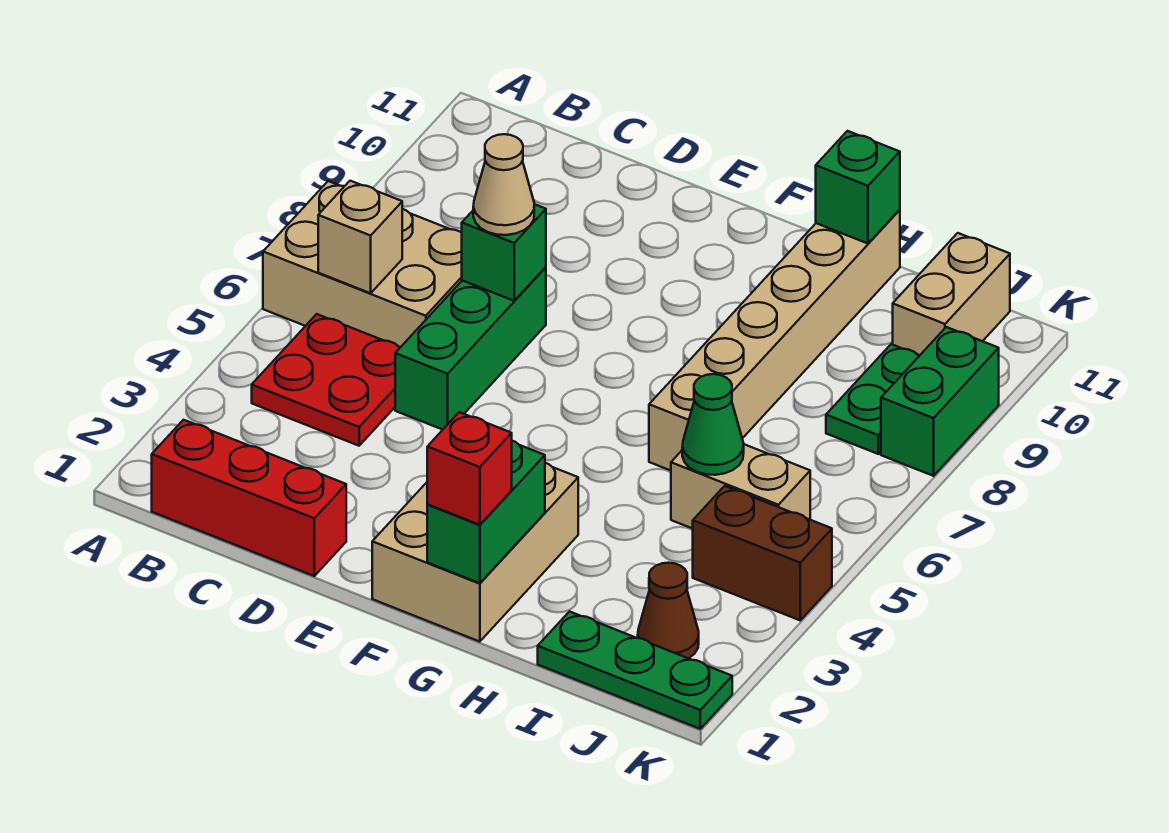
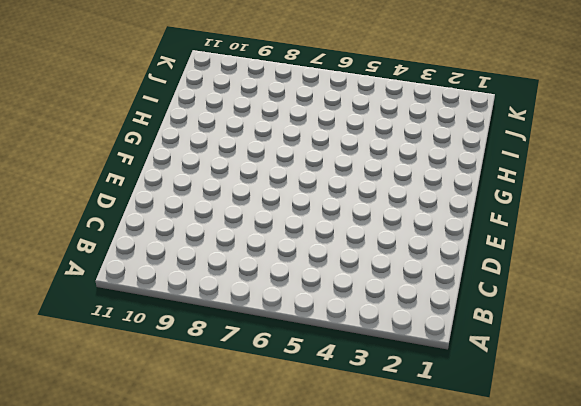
none -> tan brick A6:C7 level 1
none -> red brick B1:D1 level 1
none -> red plate B4:C5 level 1

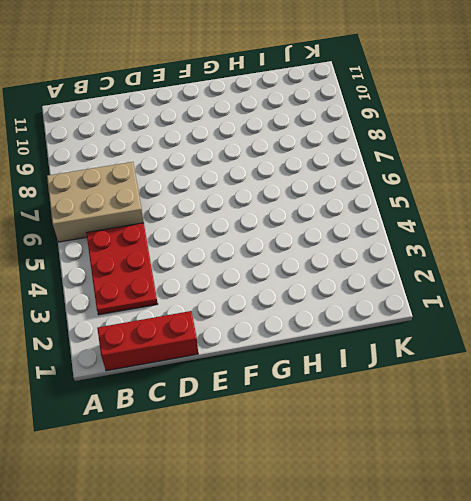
red plate B3:C5 level 1 -> red plate B4:C5 level 1
none -> green brick D5:D7 level 1
none -> tan brick F1:G3 level 1
none -> tan brick H6:H11 level 1

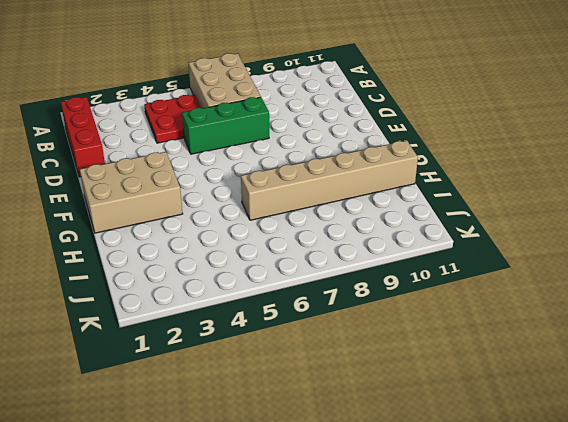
none -> green plate I1:K1 level 1
none -> tan brick I5:J5 level 1
none -> brown cone J2 level 1

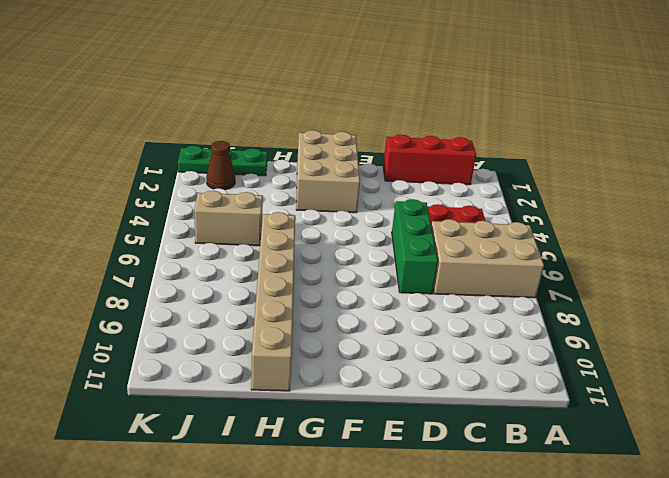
none -> brown brick J4:K4 level 1
none -> green plate J8:J9 level 1
none -> tan brick J10:J11 level 1

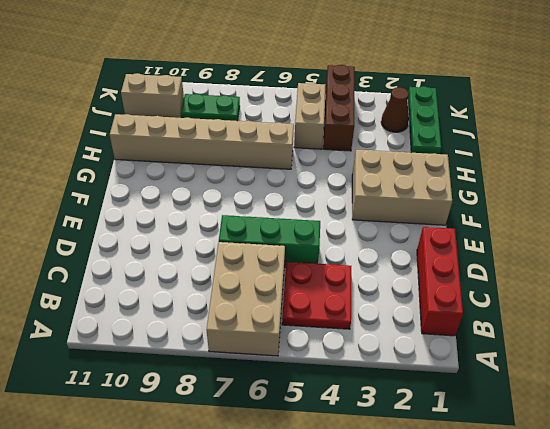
brown brick I4:K4 level 1 -> brown brick J4:K4 level 1
none -> green brick K8:K9 level 1
none -> tan brick B6 level 2
none -> green brick D7 level 2

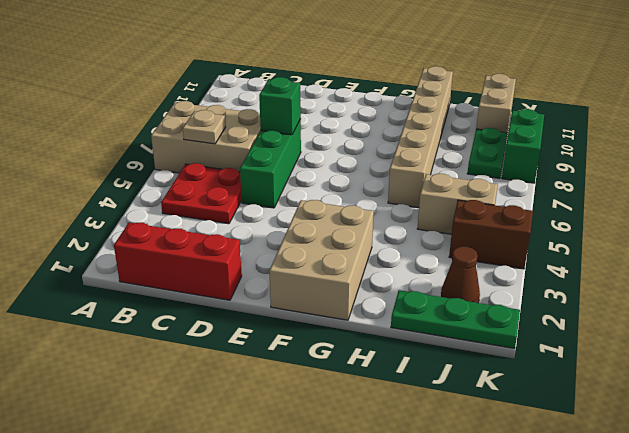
tan plate B6 level 2 -> tan brick B6 level 2
none -> green brick G1:G2 level 2
none -> green brick H11 level 2
none -> green cone I5 level 2

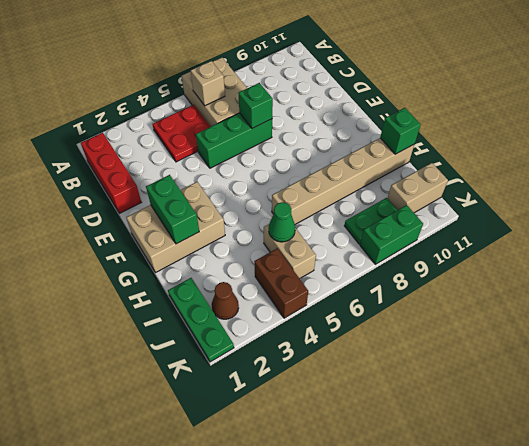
green brick F2:G2 level 2 -> green brick G1:G2 level 2
none -> tan cone D7 level 3
none -> red brick G1 level 3

